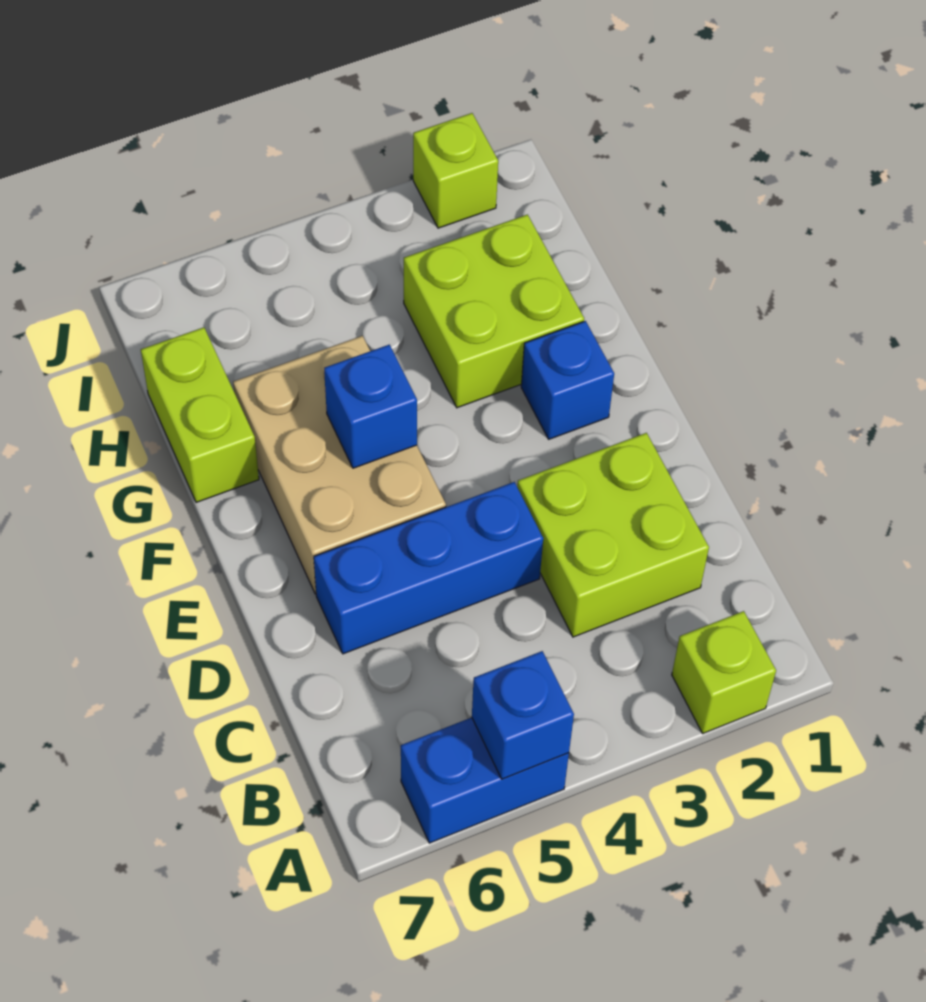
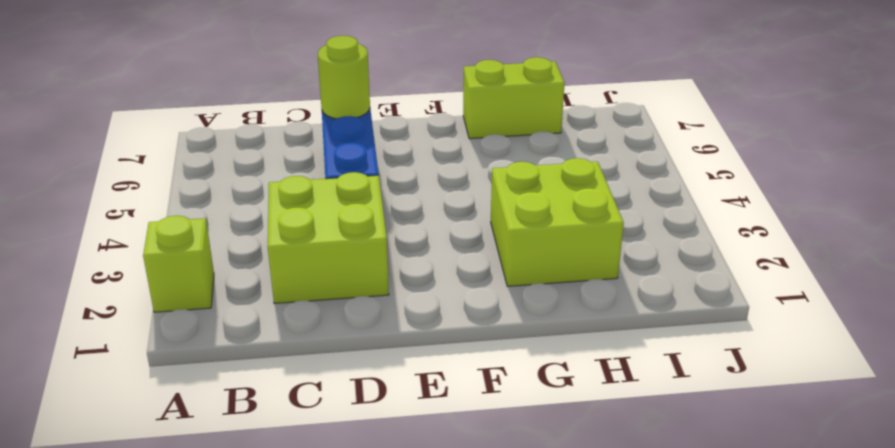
lime round brick D6 level 2 -> none
none -> blue brick A5:A6 level 1
none -> tan brick E5:G6 level 1

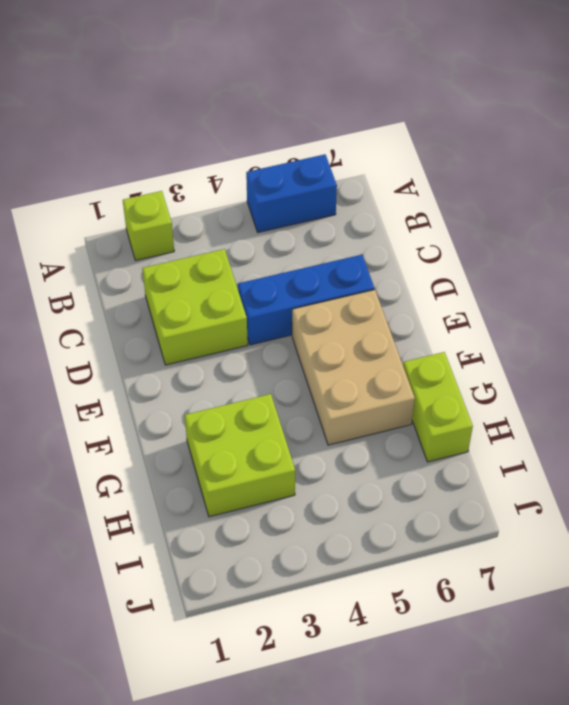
none -> blue brick F2 level 1
none -> lime brick J2 level 1

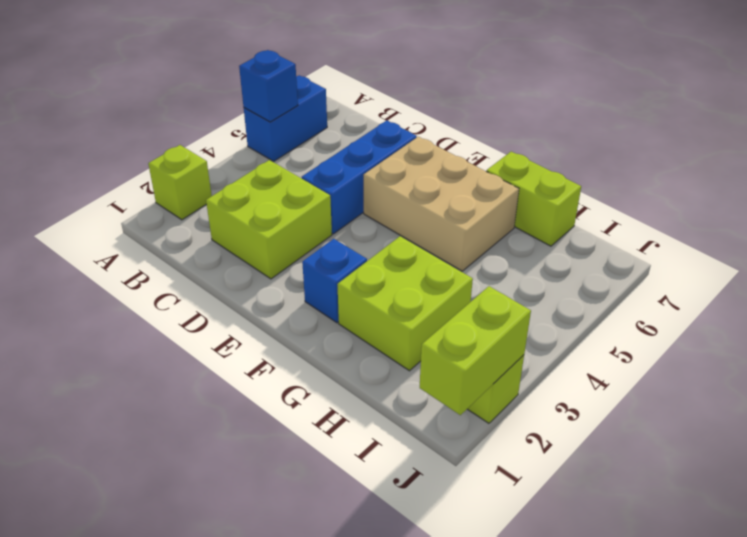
lime brick J1:J2 level 2 -> none
none -> blue brick F5 level 2

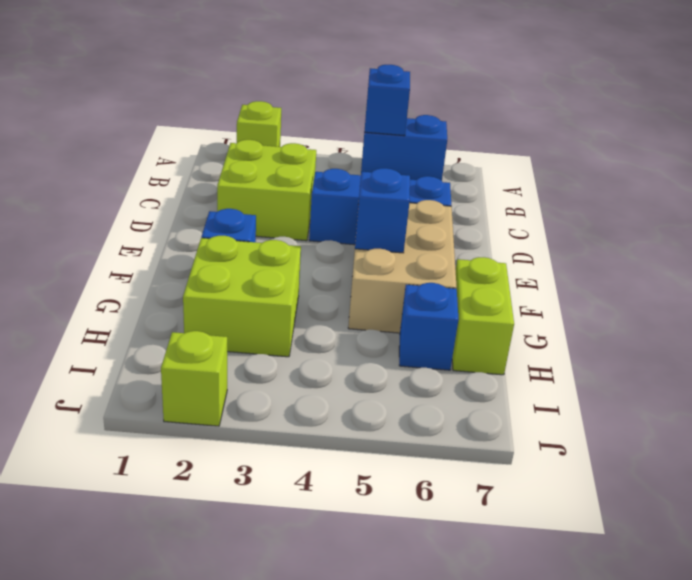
blue brick H6 level 1 -> none

